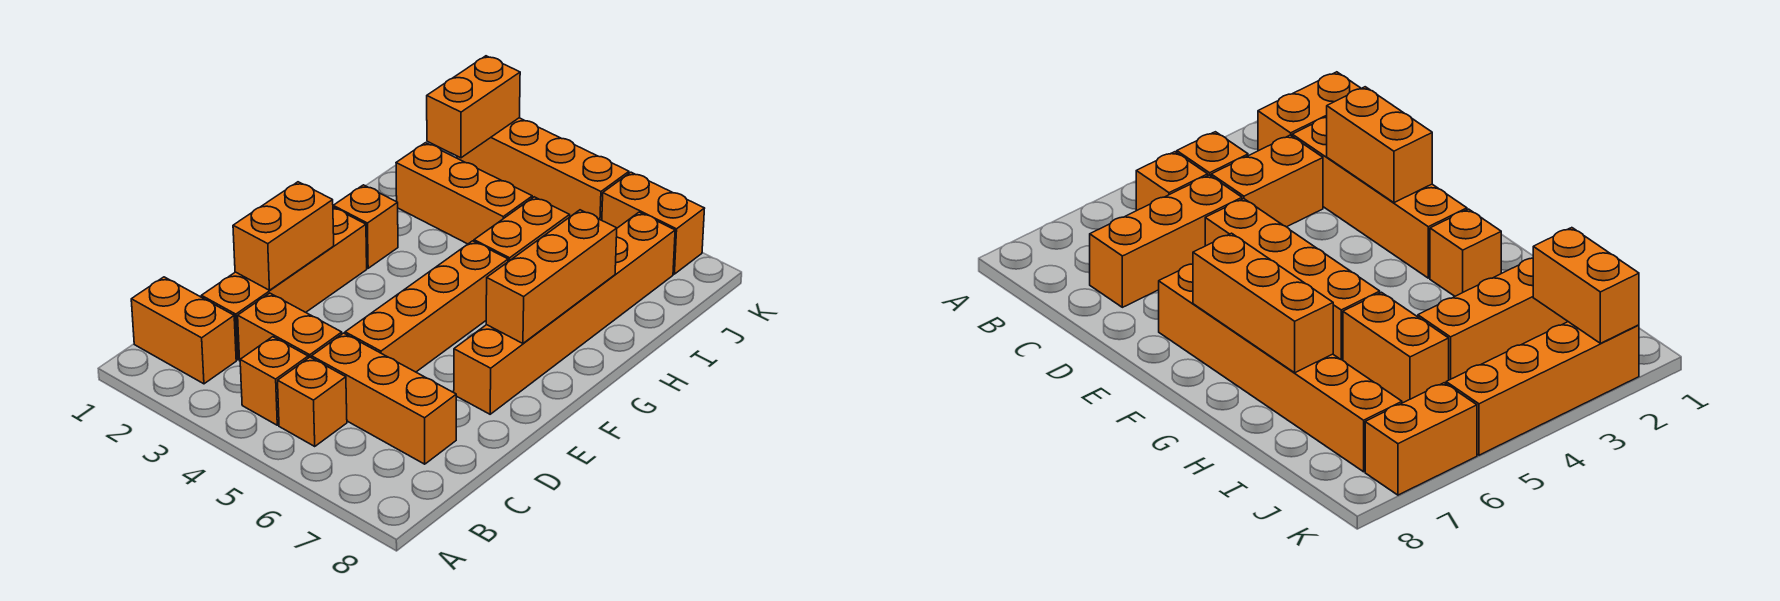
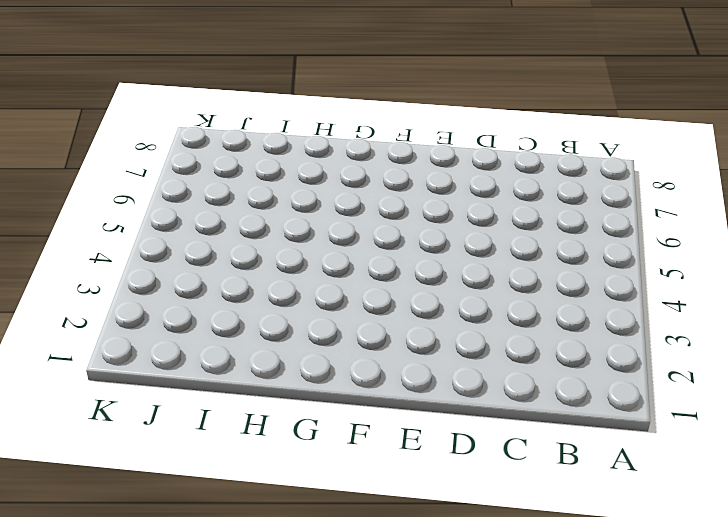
none -> orange brick B1:B2 level 1
none -> orange brick B4 level 1
none -> orange brick B5 level 1

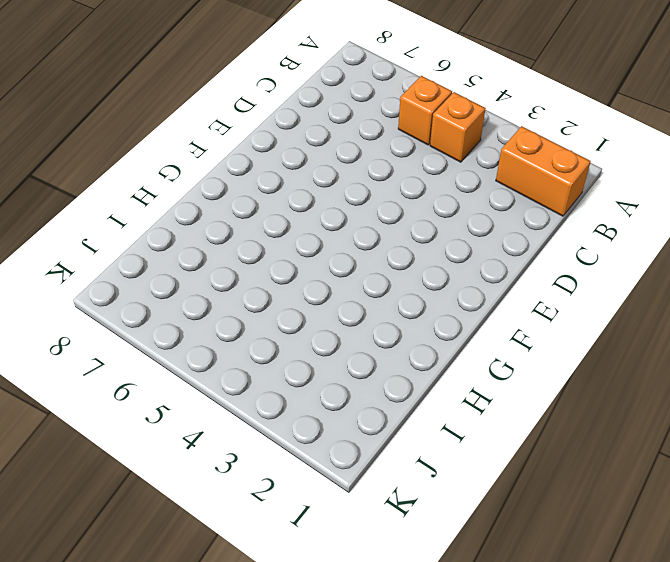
none -> orange brick C2:F2 level 1
none -> orange brick C3:C4 level 1
none -> orange brick C5:C7 level 1

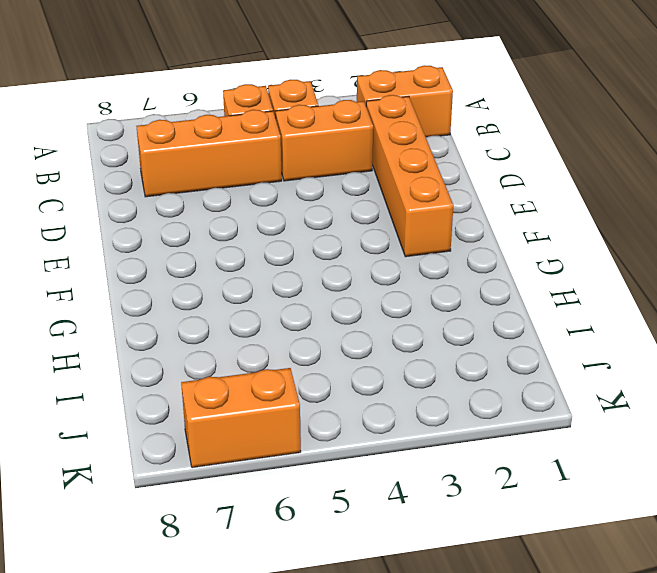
none -> orange brick D5:G5 level 1
none -> orange brick E7:J7 level 1
none -> orange brick G2 level 1

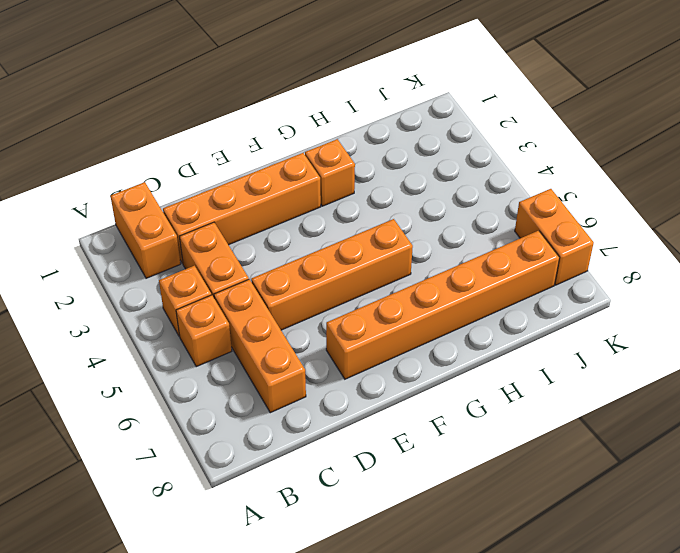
none -> orange brick H5:I5 level 1
none -> orange brick I2:I4 level 1
none -> orange brick K2:K5 level 1

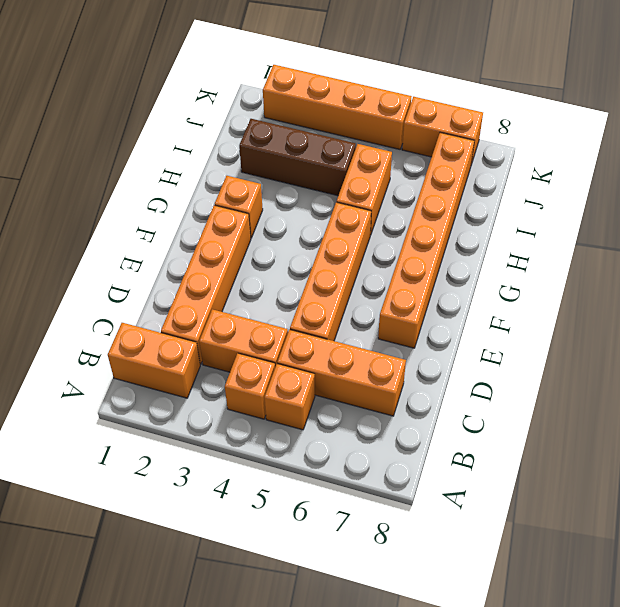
brown brick I2:I4 level 1 -> orange brick I2:I4 level 1
none -> orange brick D2:E2 level 2
none -> orange brick F7:H7 level 2
none -> orange brick J2:K2 level 2

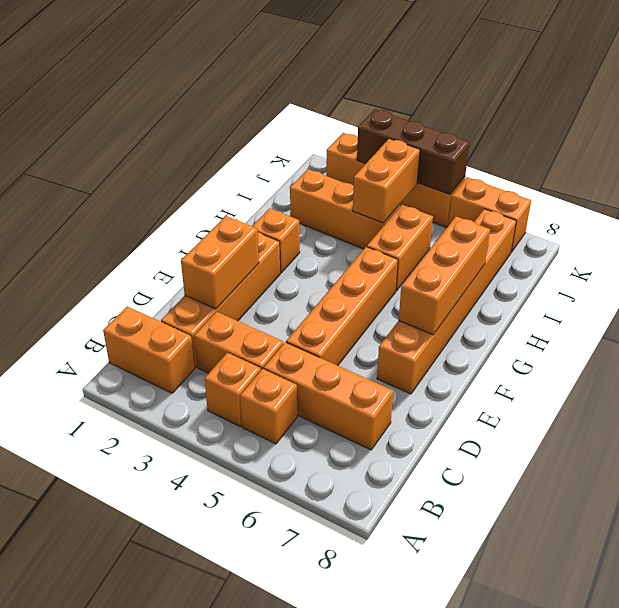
orange brick I4:J4 level 2 -> orange brick J2:K2 level 2
brown brick K3:K5 level 2 -> none

